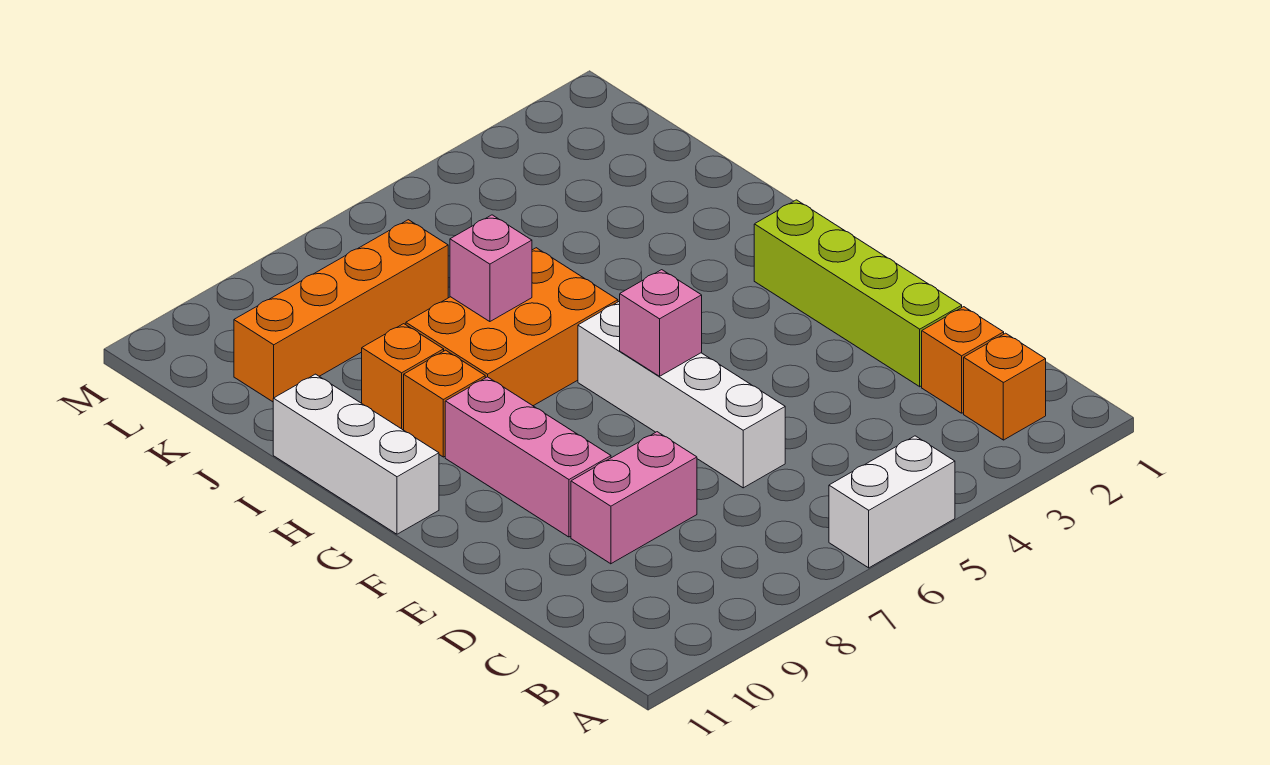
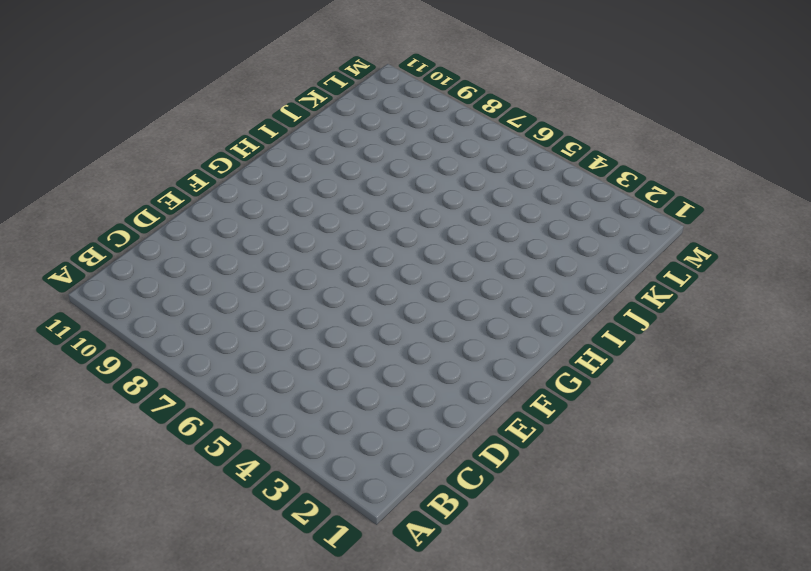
none -> white brick A5:A6 level 1
none -> orange brick B2 level 1
none -> orange brick C2 level 1

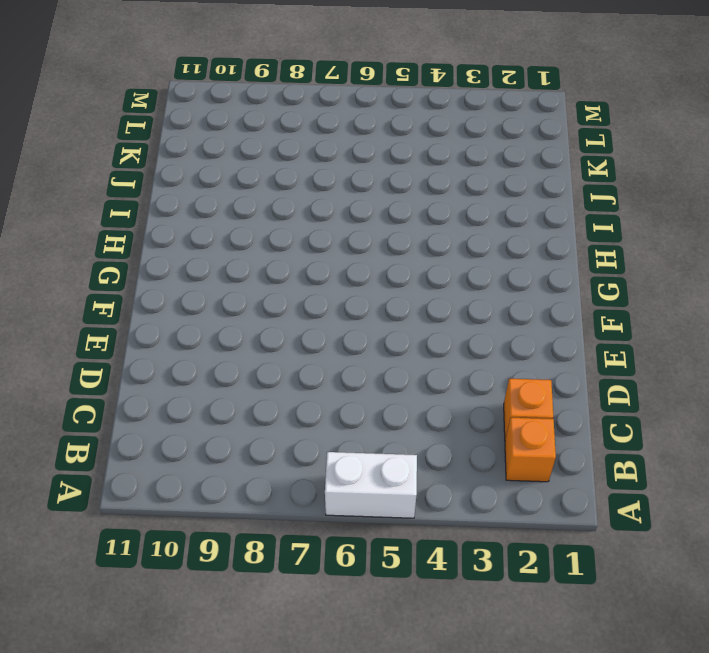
none -> lime brick D2:G2 level 1
none -> white brick D6:G6 level 1
none -> pink brick D8:D9 level 1

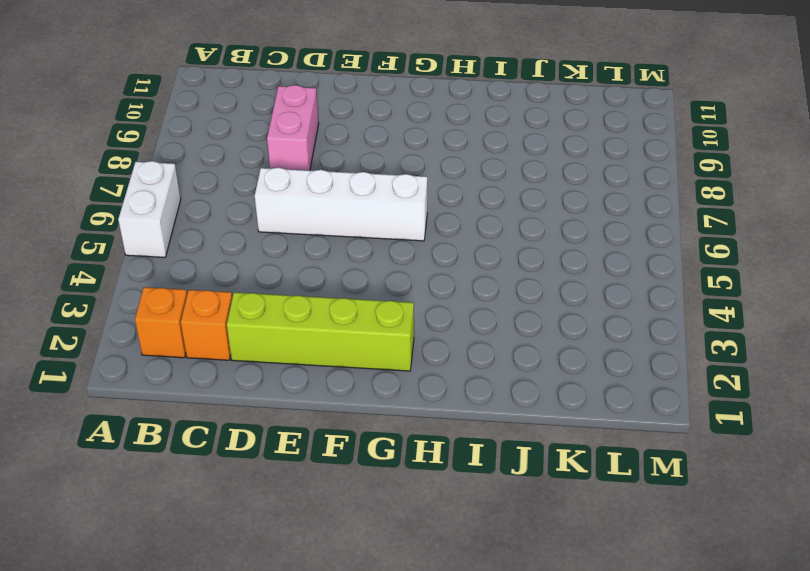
none -> pink brick E9:G9 level 1
none -> white brick G11:I11 level 1
none -> orange brick H6:I8 level 1

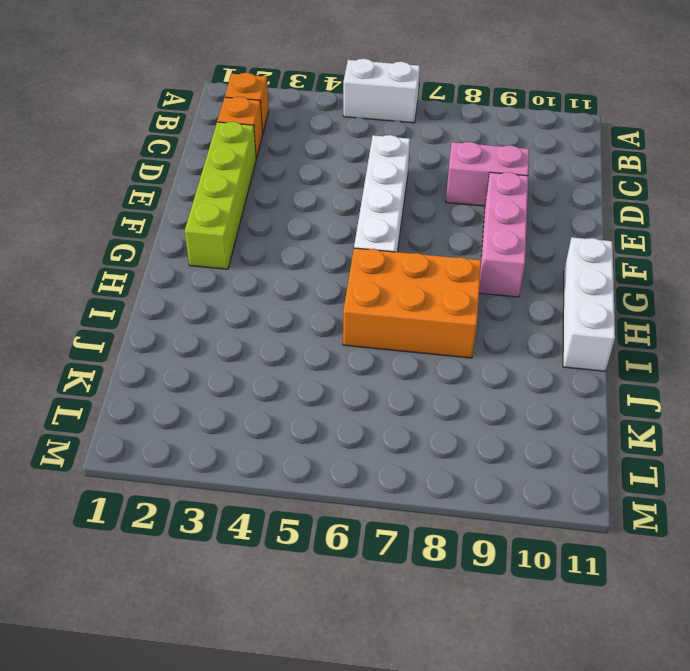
none -> orange brick H9 level 1
none -> orange brick I9 level 1
none -> orange brick K7:K10 level 1

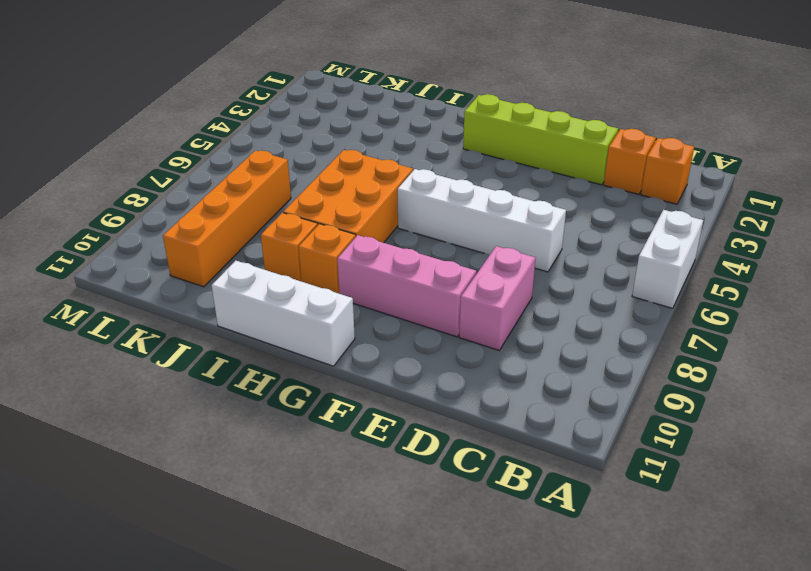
none -> pink brick F6 level 2
none -> pink brick I7 level 2

